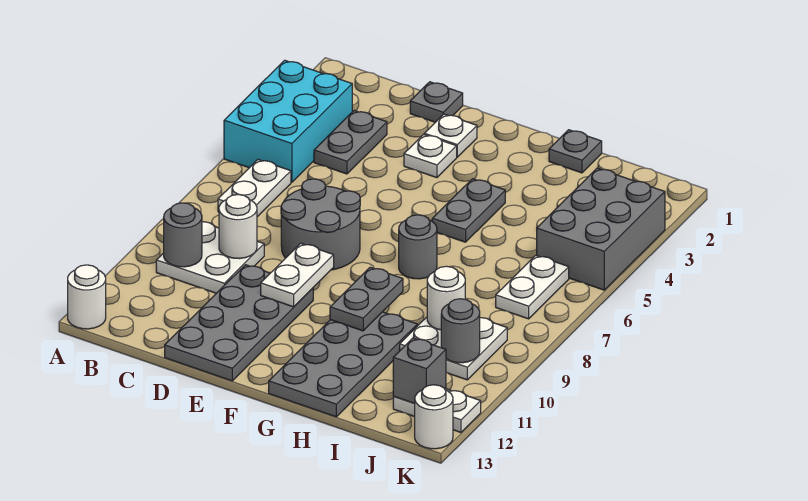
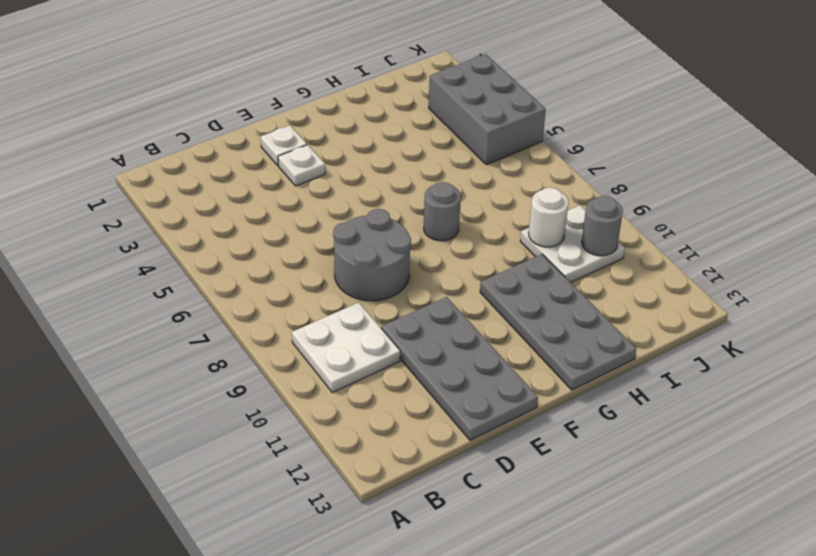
none -> cyan brick A3:B5 level 1
none -> white round brick A13 level 1
none -> white plate B6:B7 level 1

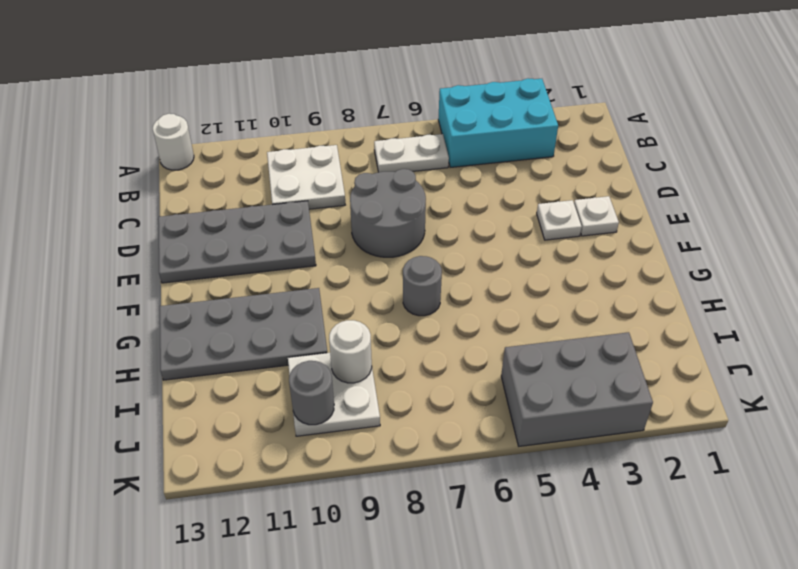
none -> grey plate C3:C4 level 1
none -> grey plate D1 level 1
none -> grey plate G4:G5 level 1

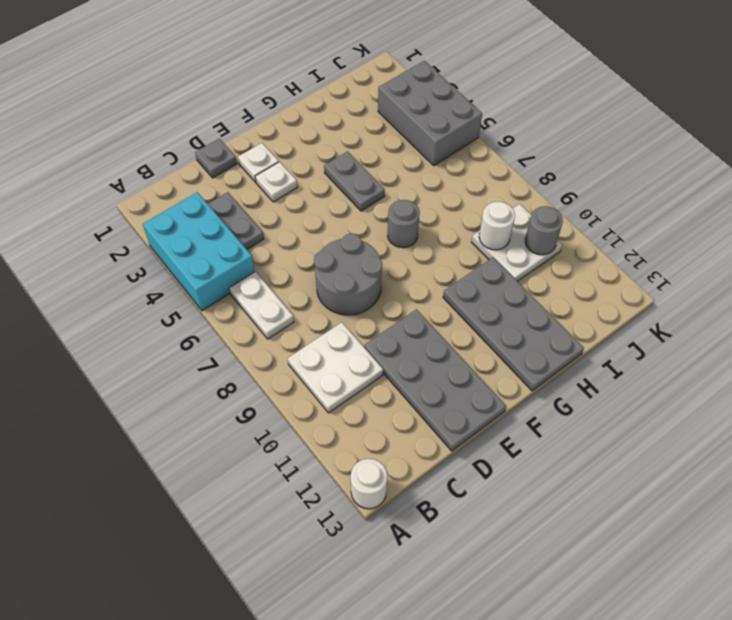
none -> grey plate H1 level 1
none -> white plate J6:J7 level 1
none -> white plate J12:K12 level 1

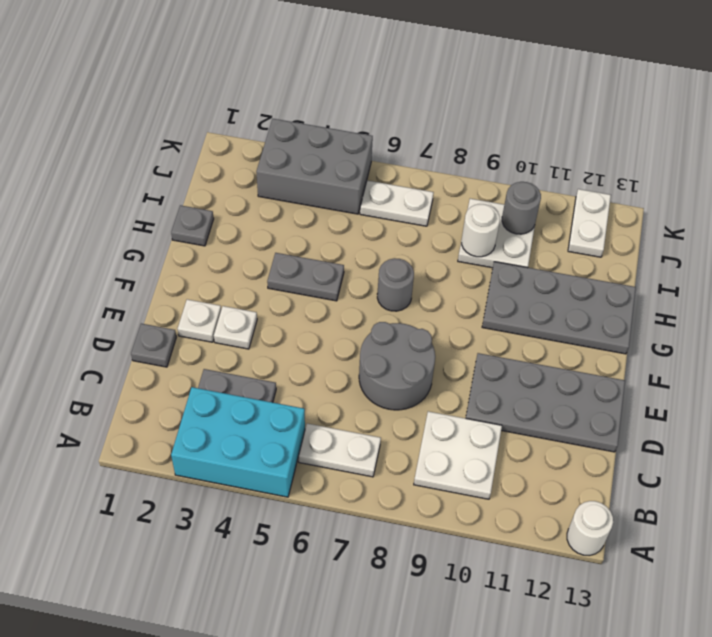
none -> white round brick K13 level 1
none -> grey round brick B10 level 2
none -> white round brick C9 level 2

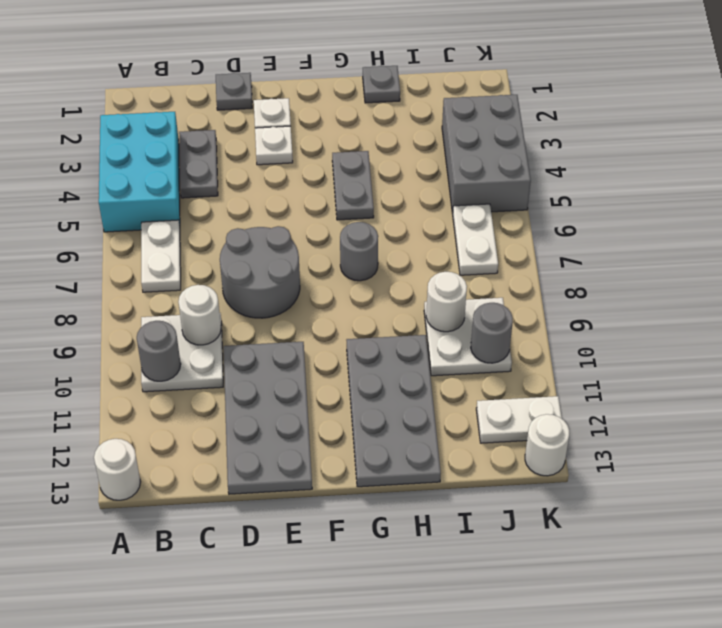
none -> white plate E9:E10 level 2
none -> grey plate G9:G10 level 2
none -> grey brick J12 level 2

